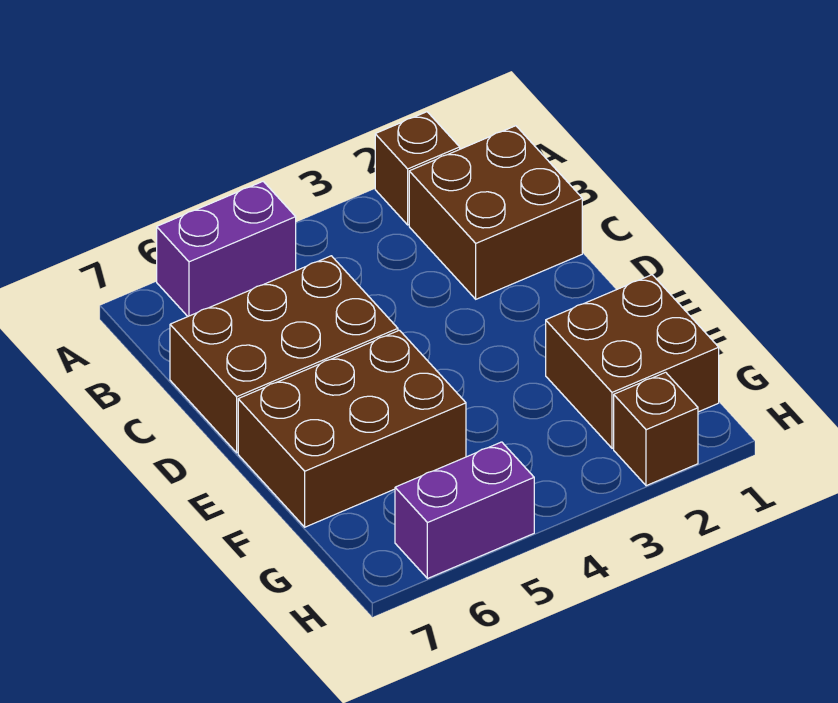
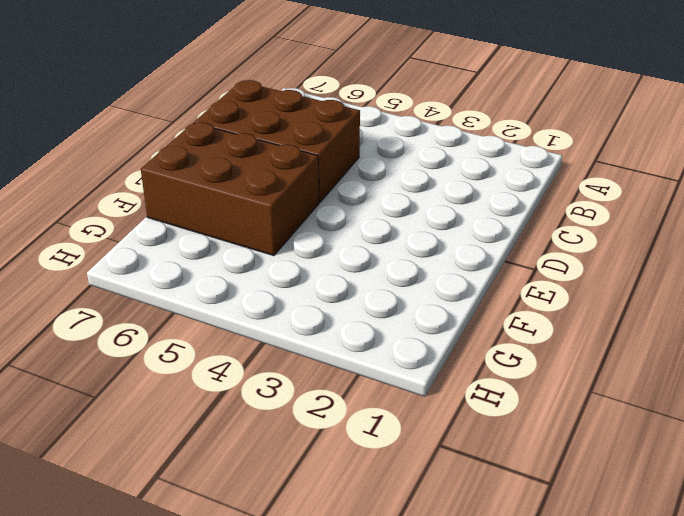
none -> brown brick A2 level 1
none -> purple brick A5:A6 level 1

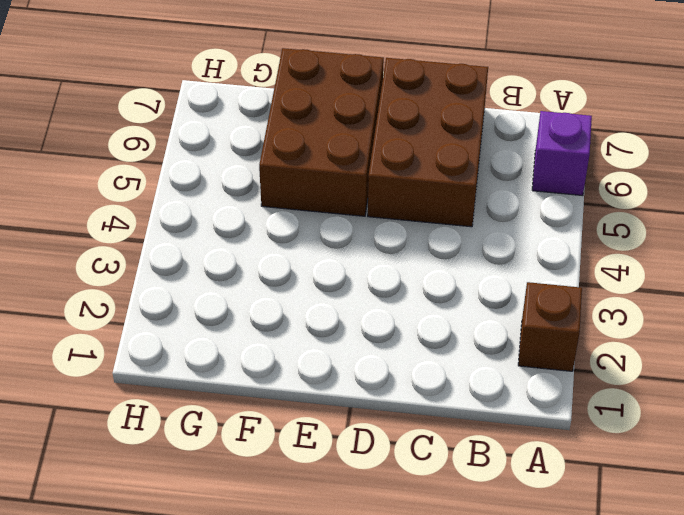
purple brick A6 level 1 -> purple brick A5:A6 level 1
none -> brown brick B1:C2 level 1
none -> brown brick F1:G2 level 1

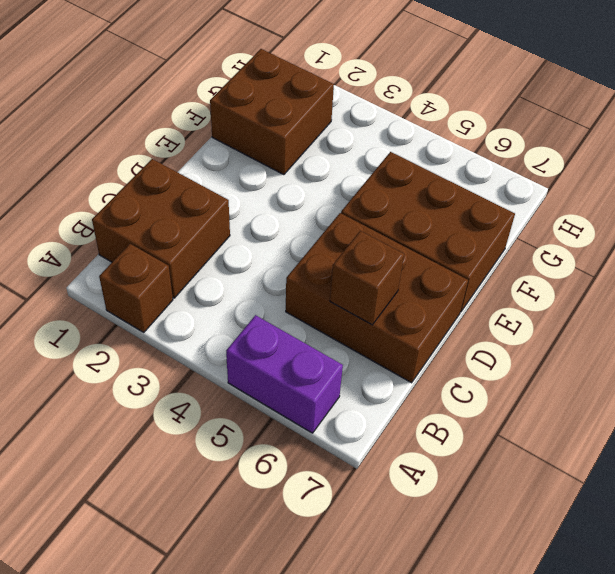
brown brick C6 level 2 -> brown brick H2 level 1
none -> purple brick H5:H6 level 1

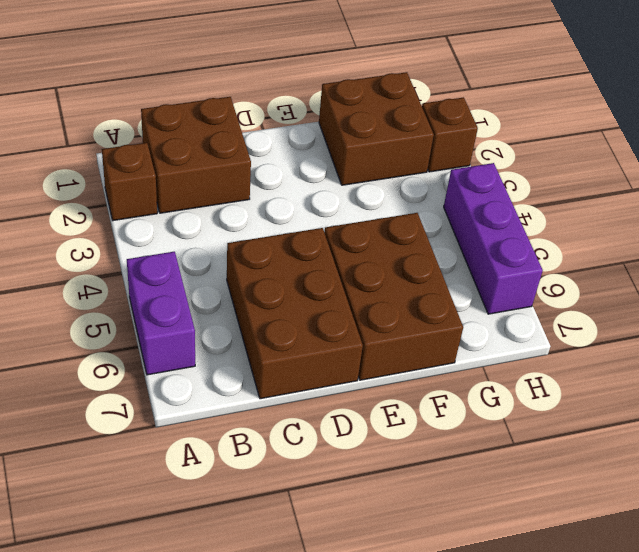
purple brick H4:H6 level 1 -> purple brick H5:H6 level 1

